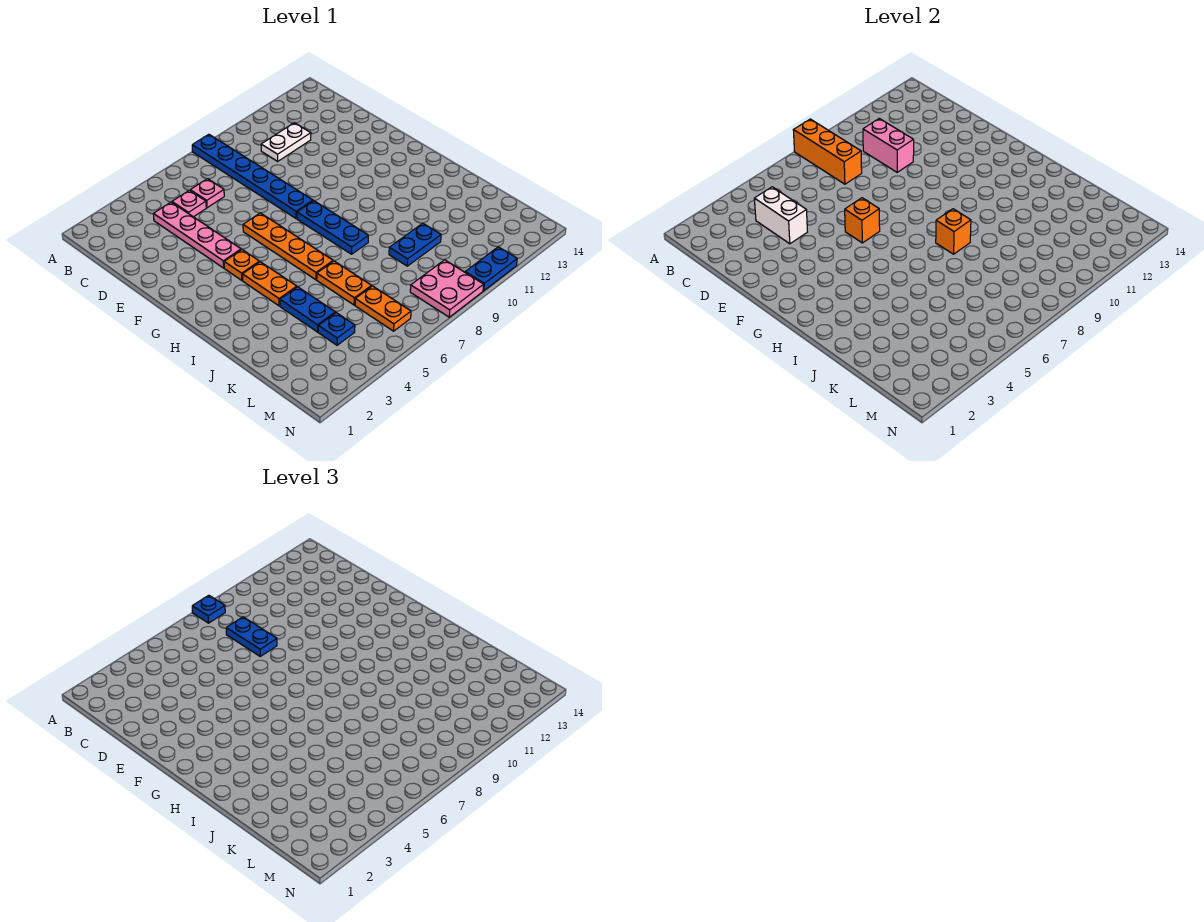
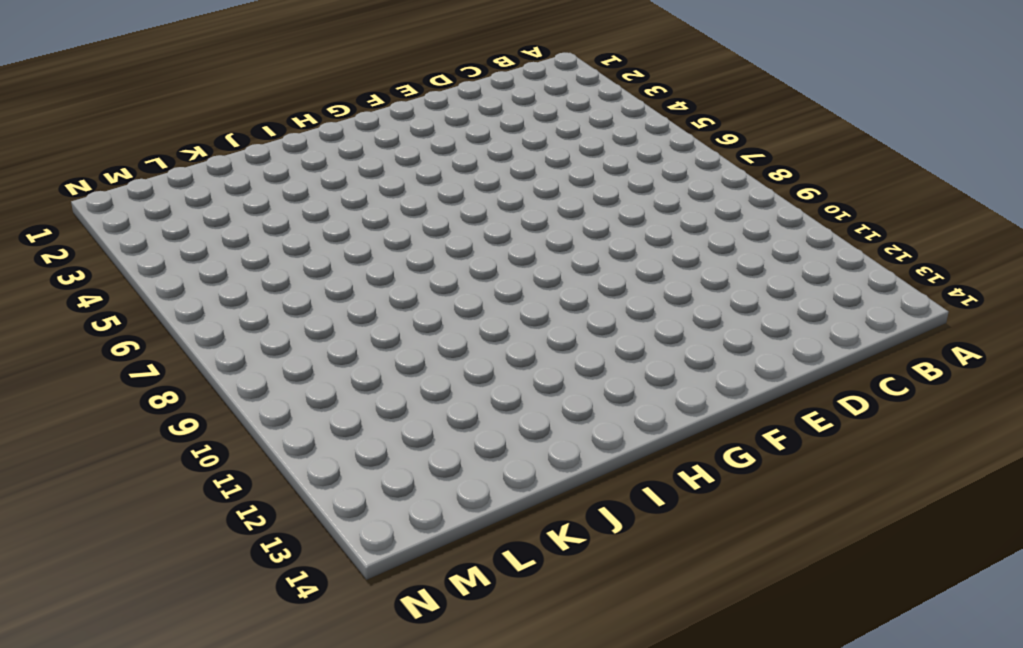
none -> blue plate A8:F8 level 1
none -> pink plate C4:F4 level 1
none -> pink plate C5 level 1

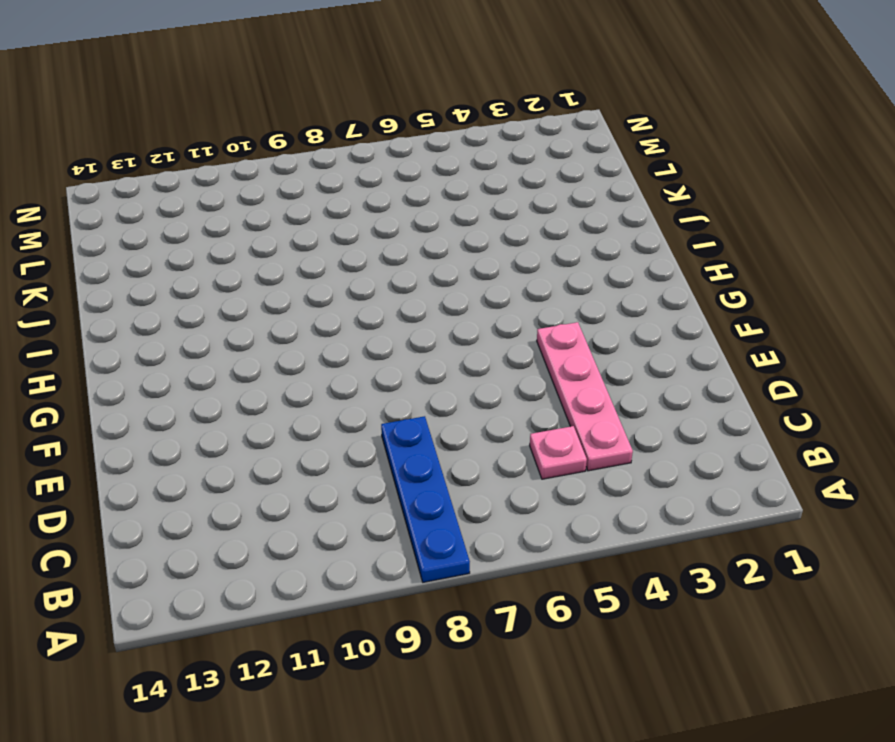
blue plate A8:D8 level 1 -> blue plate A8:F8 level 1
none -> pink plate C6 level 1
none -> white plate C10:C11 level 1
none -> orange plate F6:I6 level 1

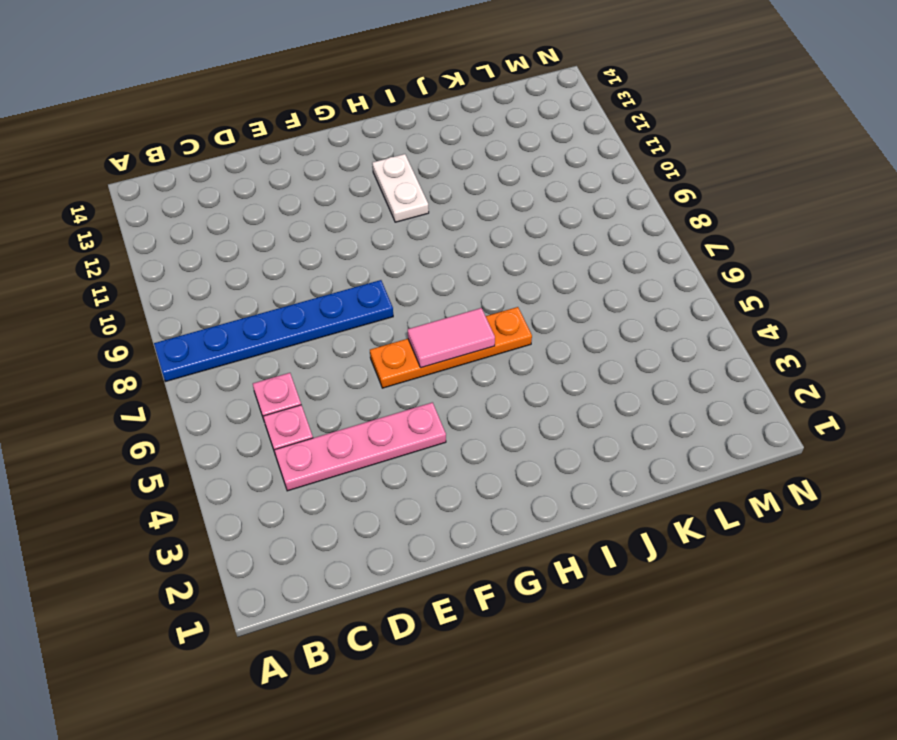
pink tile G6:H6 level 2 -> none
white plate H11:H12 level 1 -> white plate C10:C11 level 1
none -> orange plate G4 level 1
none -> blue plate G8:I8 level 1
none -> orange plate H4:I4 level 1

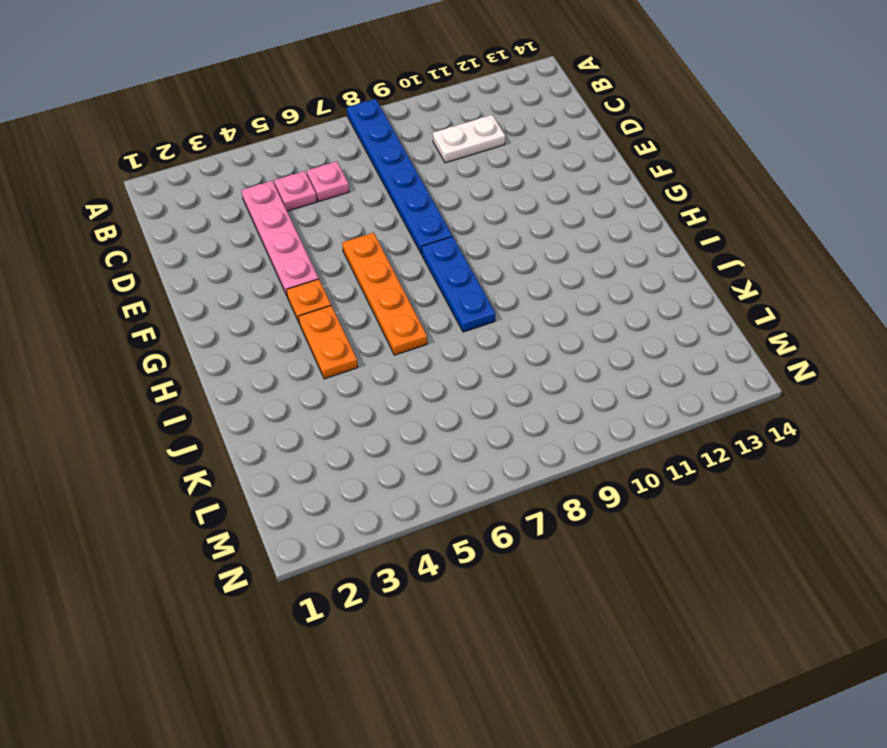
none -> blue plate J4:K4 level 1
none -> orange plate J6:K6 level 1
none -> blue plate K9:K10 level 1

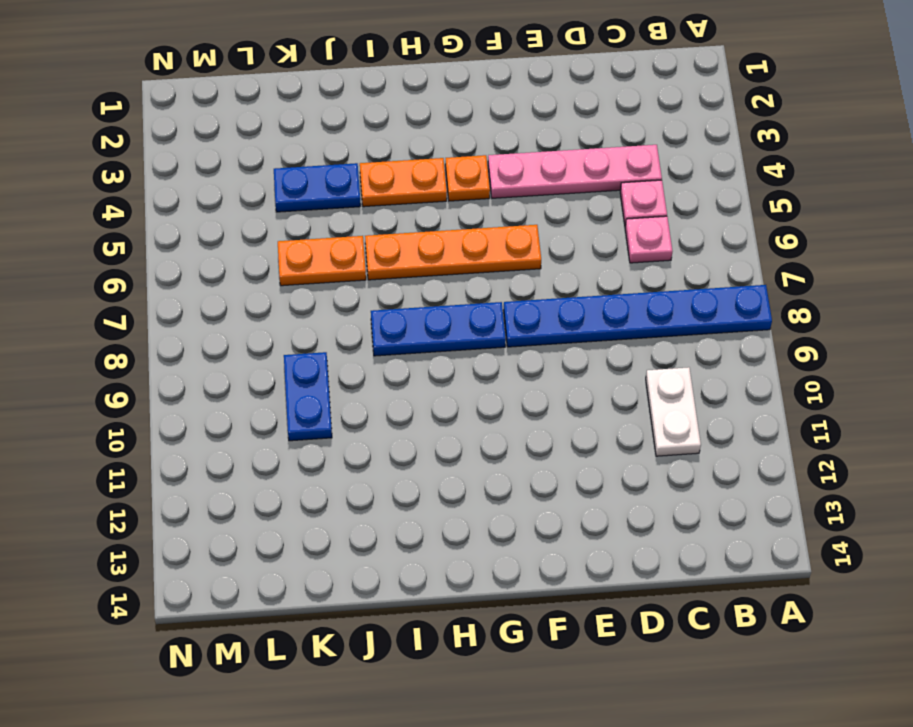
none -> blue plate L4 level 1
none -> orange plate L6:M6 level 1
none -> pink plate M8:N9 level 1

